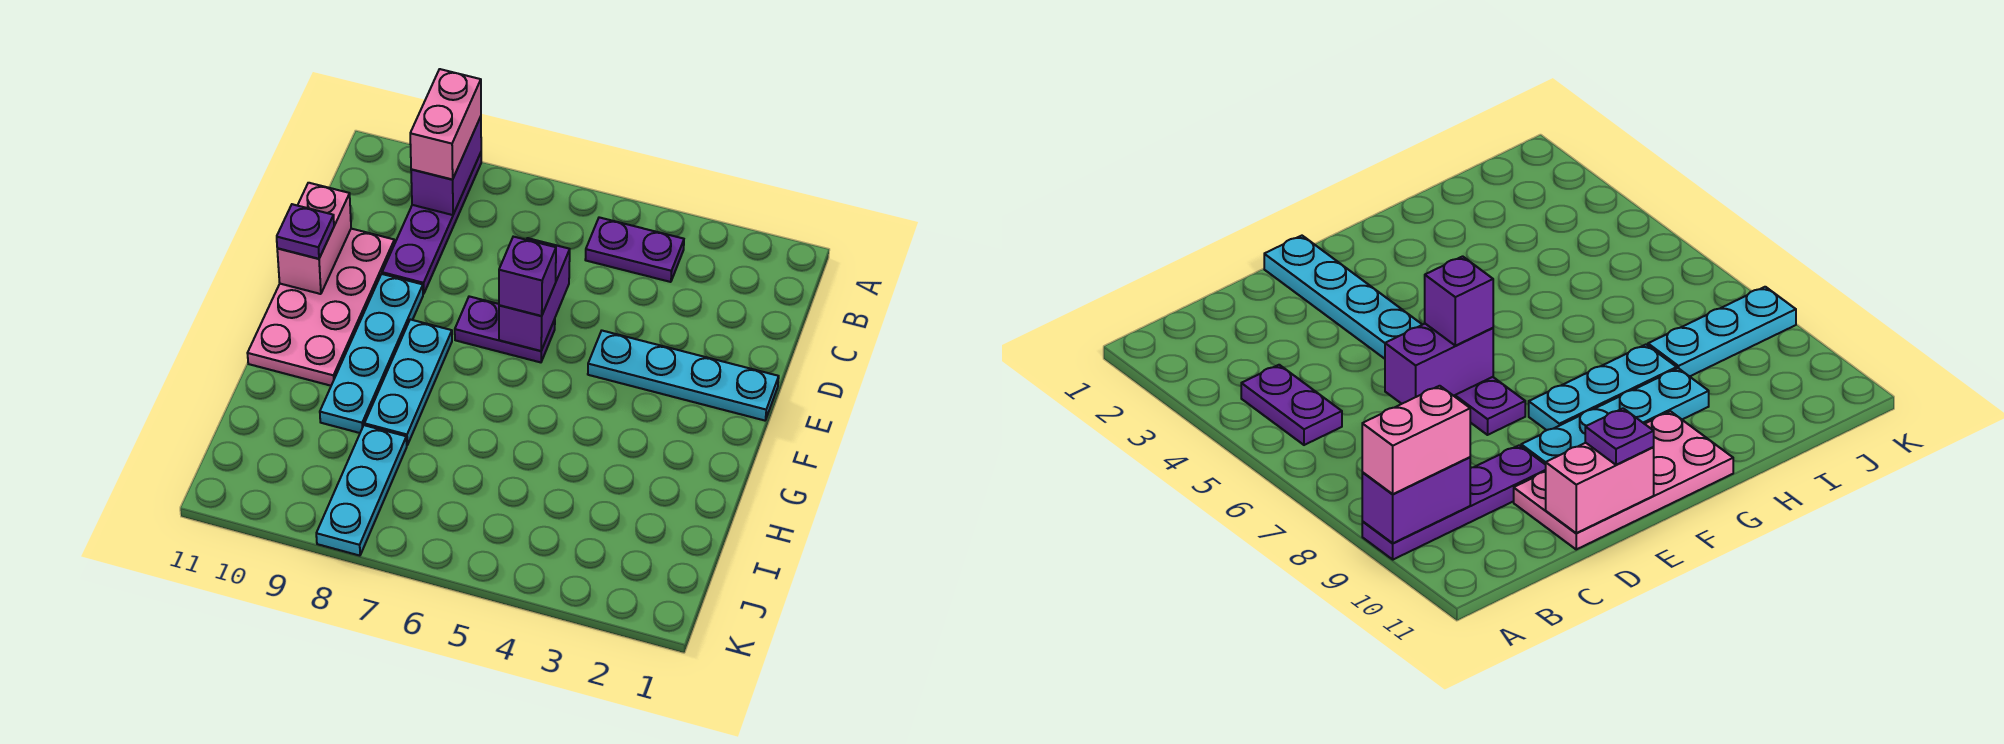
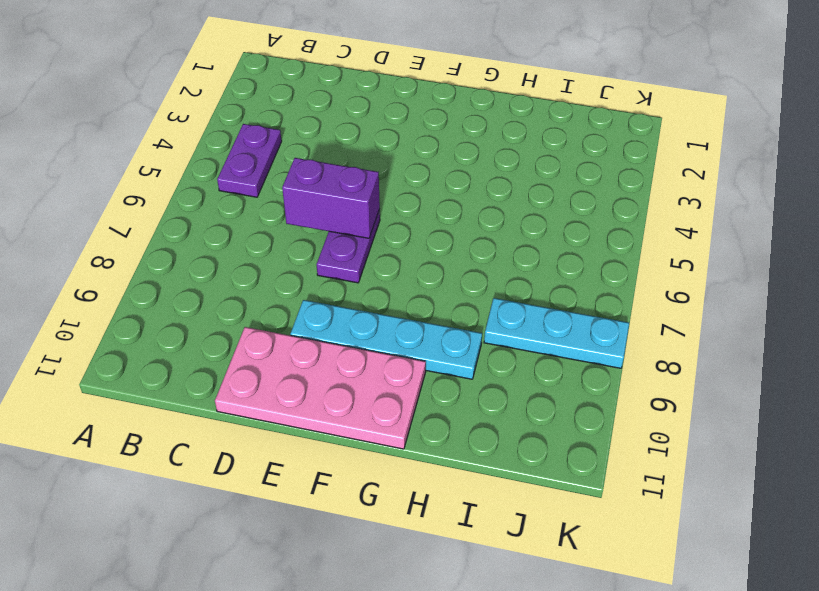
none -> purple plate A9:D9 level 1
none -> cyan plate E1:E4 level 1
none -> cyan plate F8:H8 level 1

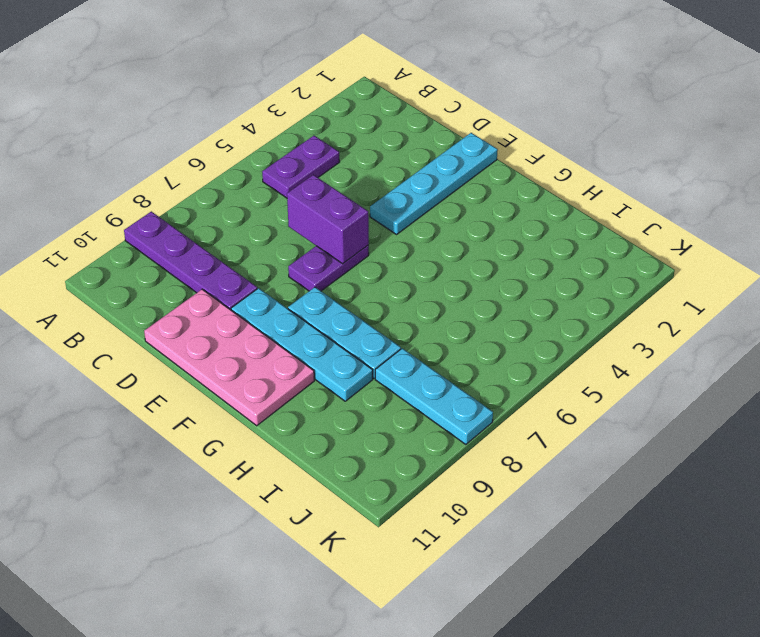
none -> purple brick A9:B9 level 2
none -> pink brick D11:E11 level 2
none -> pink brick A9:B9 level 3

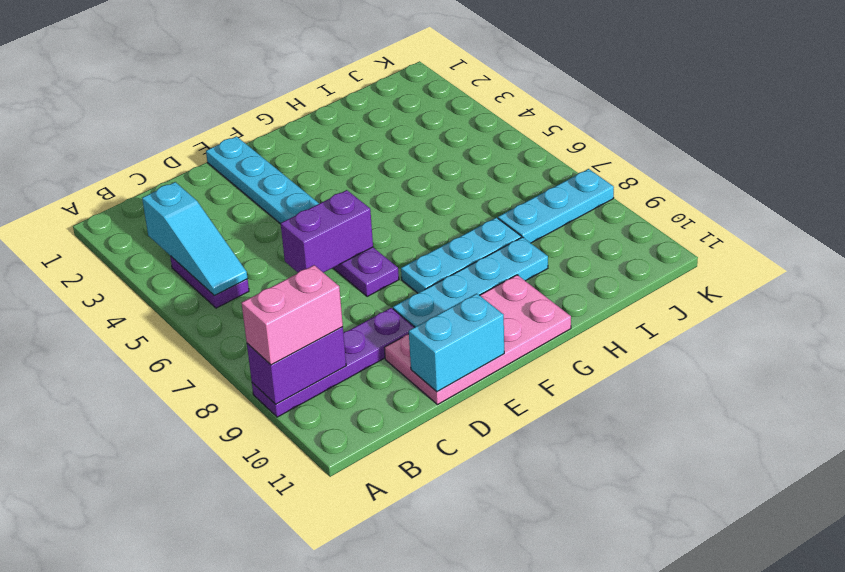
cyan slope B3:B5 level 2 top 3 -> none
cyan brick D11:E11 level 2 -> pink brick D11:E11 level 2
none -> purple brick E6 level 3
none -> purple plate E11 level 3

